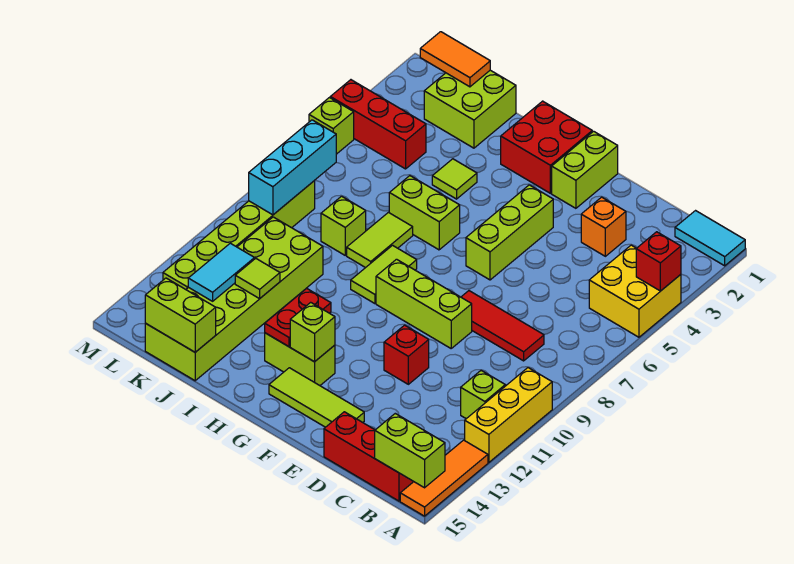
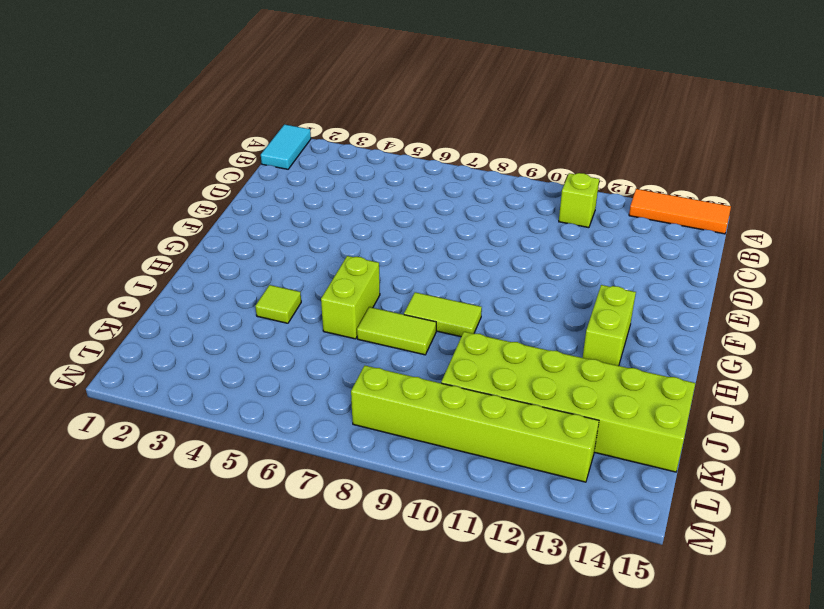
none -> yellow brick A4:B5 level 1
none -> yellow brick A10:A12 level 1
none -> red brick B15:D15 level 1
none -> red tile C8:E8 level 1

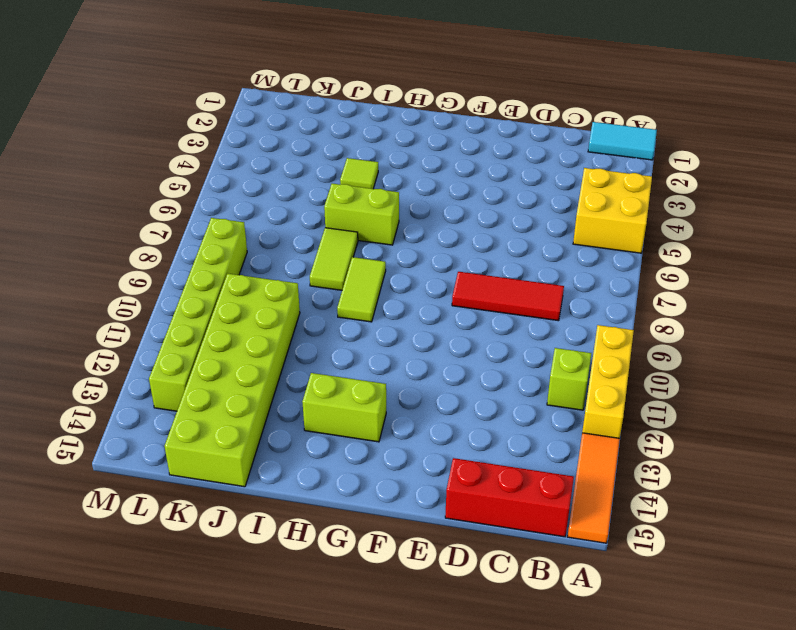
none -> orange brick D3 level 1
none -> lime brick E9:G9 level 1
none -> red brick E11 level 1
none -> lime tile E14:G14 level 1

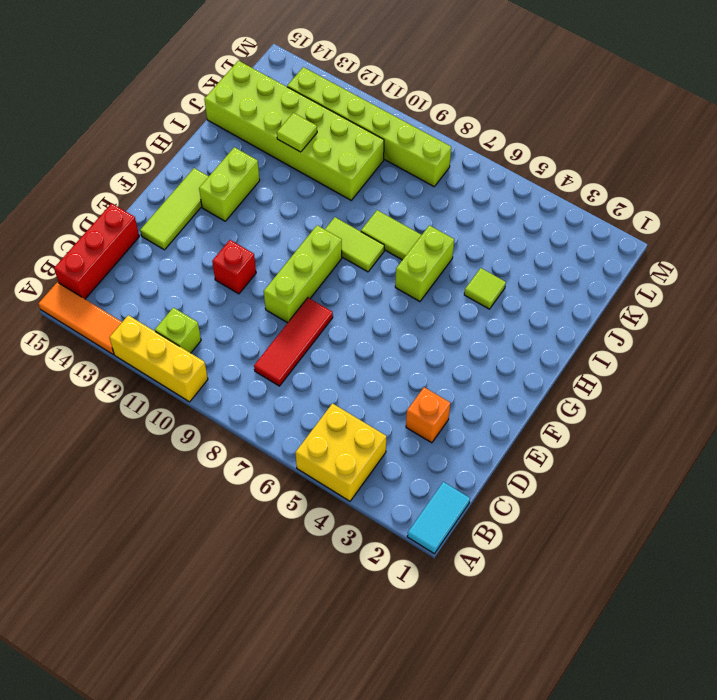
none -> lime brick F1:F2 level 1
none -> lime brick F4:F6 level 1
none -> red brick G1:H2 level 1
none -> lime brick J1:K2 level 1

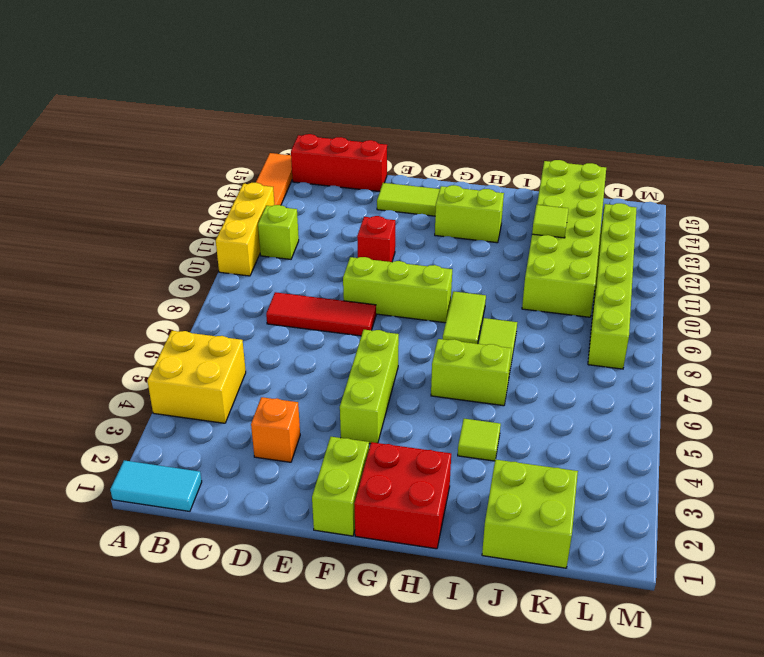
none -> lime brick J8 level 1
none -> red brick K4:M4 level 1
none -> lime brick M5 level 1
none -> red brick A4 level 2

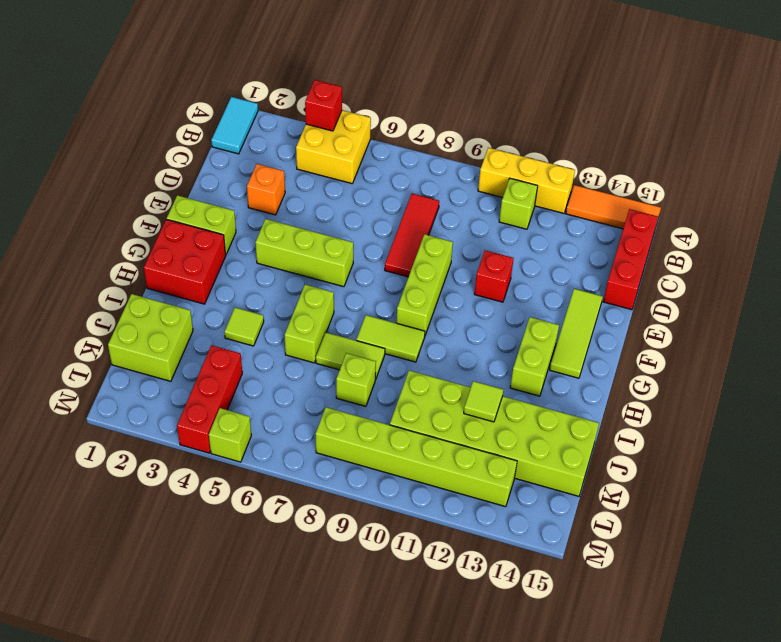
none -> lime brick A15:B15 level 2
none -> lime brick G13 level 2
none -> red plate H12:H13 level 2
none -> lime brick J15:K15 level 2

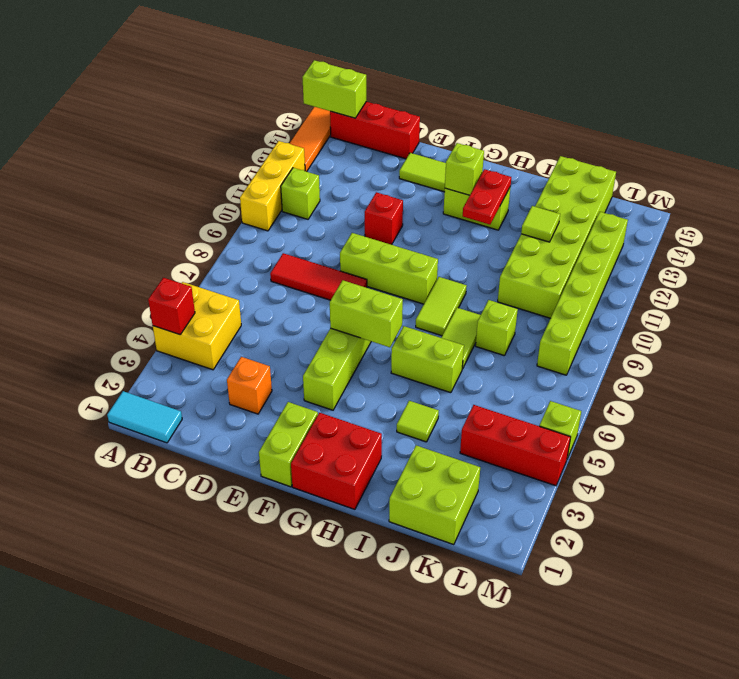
lime brick F6:G6 level 2 -> lime brick J15:K15 level 2
none -> orange tile K1:L1 level 2
none -> cyan tile K12:K13 level 2
none -> cyan brick L7:L9 level 2

